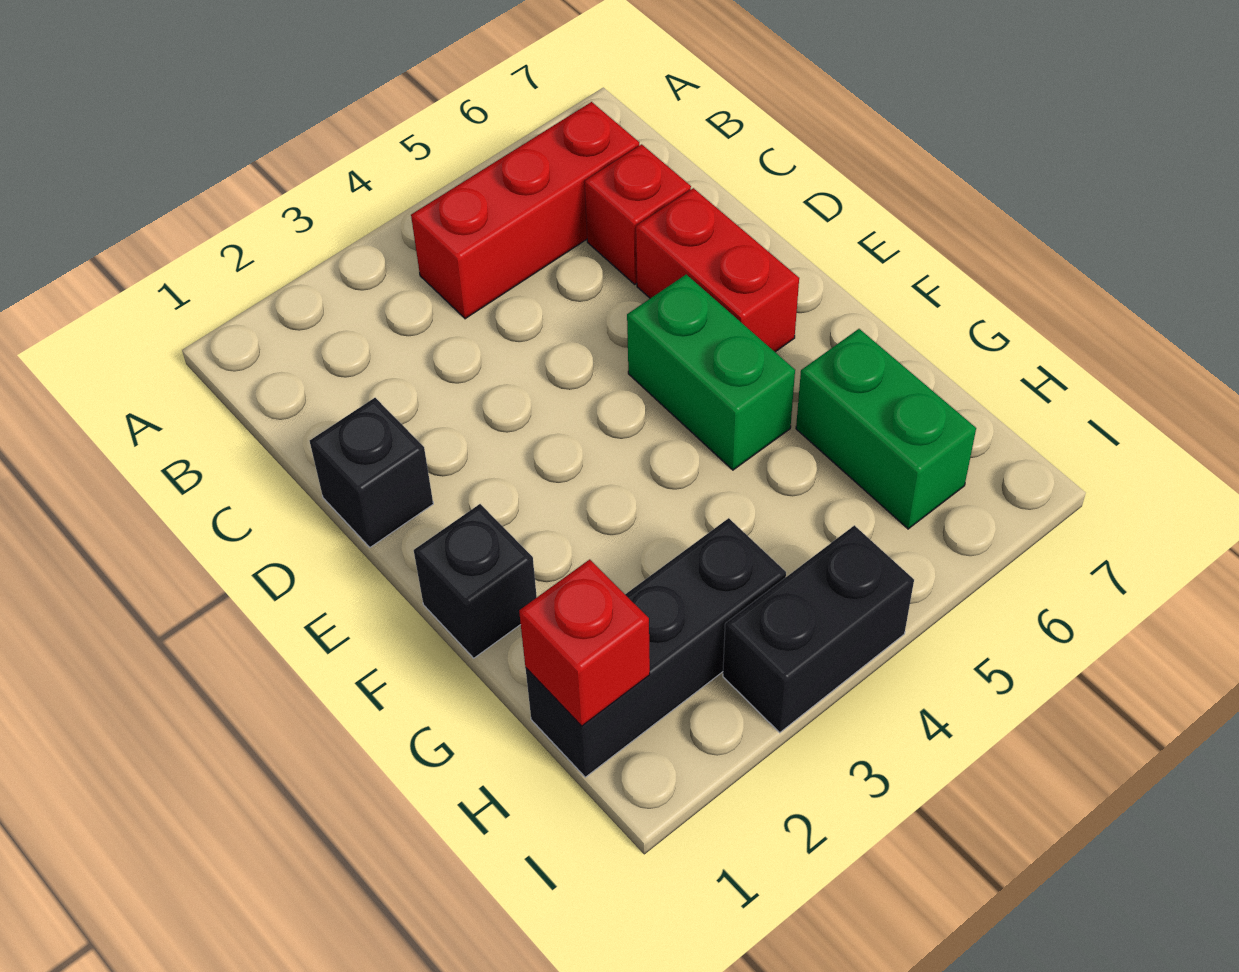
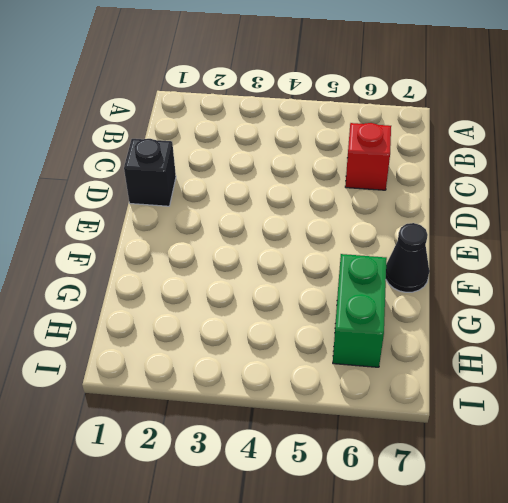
black cone F7 level 1 -> none
none -> red brick B4:B6 level 1
none -> red brick D6:E6 level 1

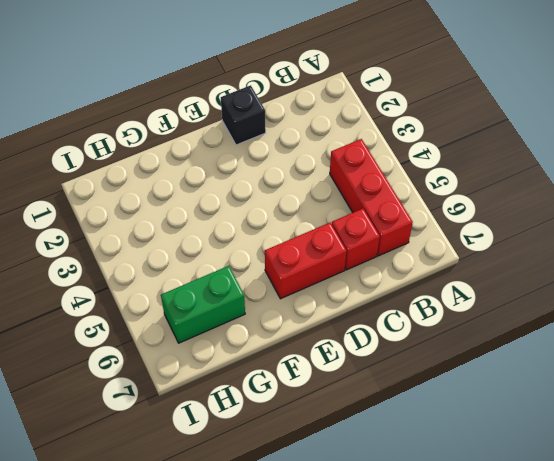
none -> green brick E5:F5 level 1
none -> black brick F1 level 1

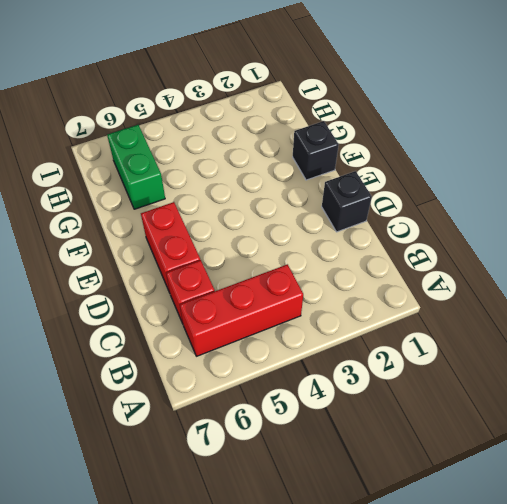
none -> green brick E5:F5 level 1
none -> black brick H1:H3 level 1

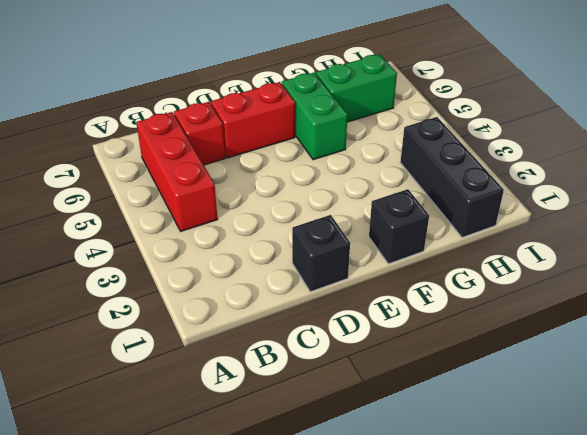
green brick F5:F6 level 1 -> green brick E5:F5 level 1
none -> black brick I3:I4 level 1
none -> red brick H1 level 2

